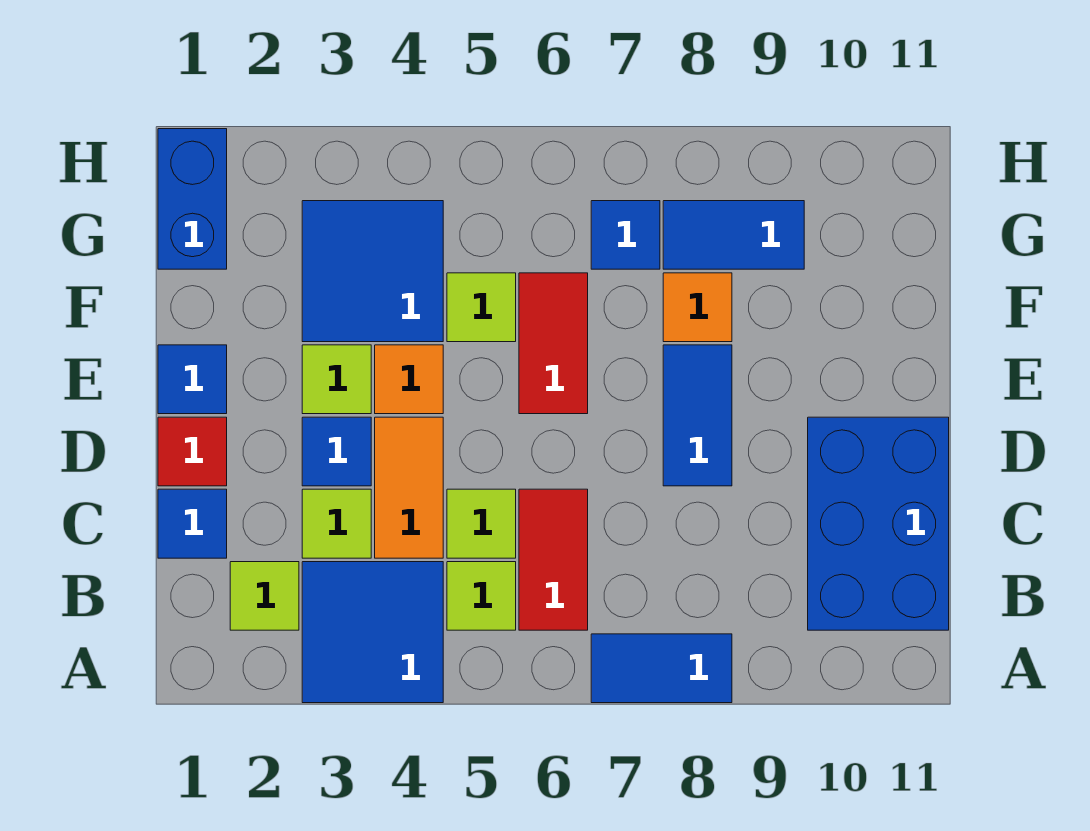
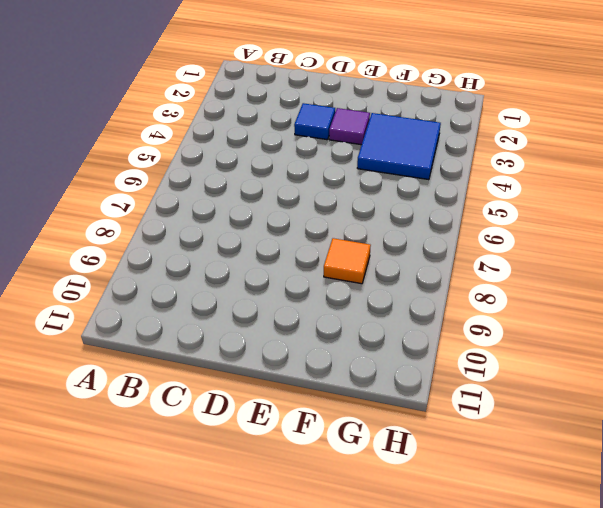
purple tile E3 level 1 -> lime tile E3 level 1
none -> blue tile A3:B4 level 1
none -> blue tile A7:A8 level 1
none -> lime tile B2 level 1

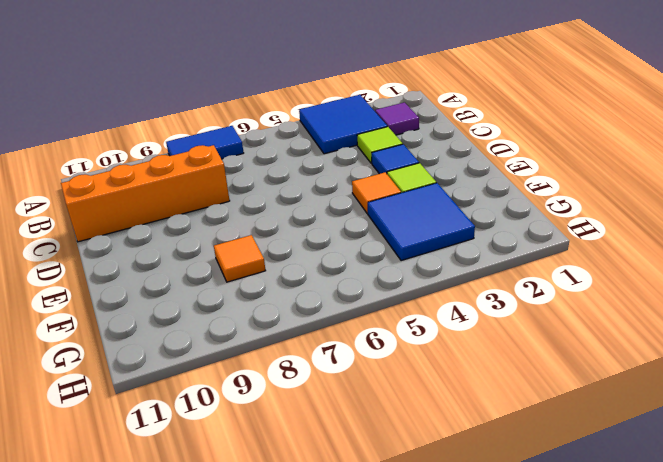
purple tile B2 level 1 -> lime tile B2 level 1
orange brick C8:C11 level 1 -> blue brick B10:D11 level 1
none -> lime tile B5 level 1
none -> red tile B6:C6 level 1
none -> blue tile C1 level 1

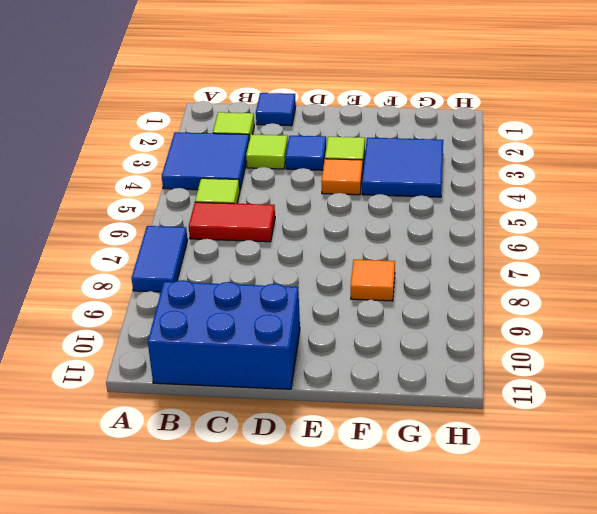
none -> orange tile C4:D4 level 1
none -> lime tile C5 level 1
none -> red tile D1 level 1

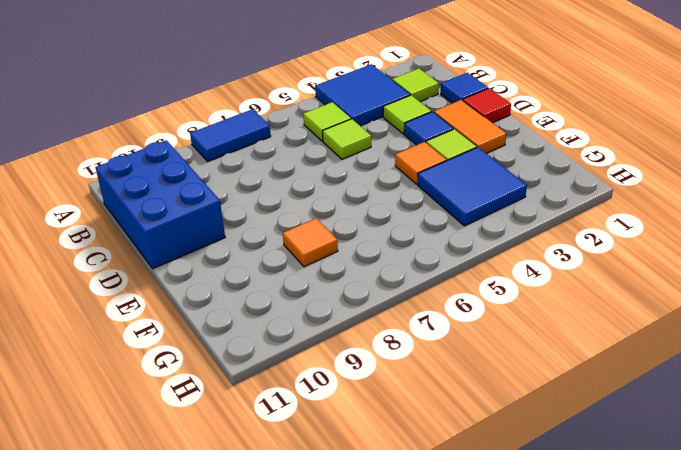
orange tile D2:E2 level 1 -> orange tile C4:D4 level 1
none -> red tile B6:C6 level 1
none -> blue tile D8:E8 level 1
none -> blue tile E1 level 1

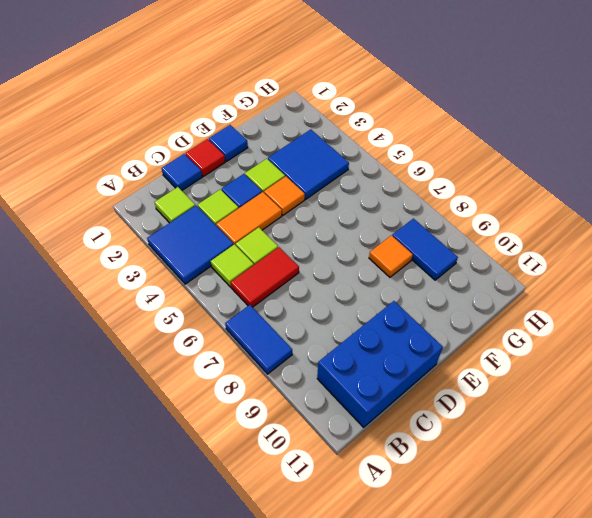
none -> blue tile D8:E8 level 1
none -> red tile E6:F6 level 1
none -> lime tile F5 level 1

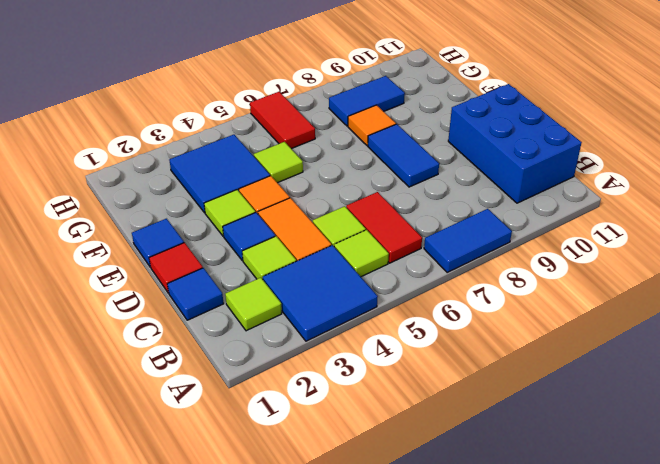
red tile G6:H6 level 1 -> red tile E6:F6 level 1
none -> blue brick G1:H1 level 1
none -> blue tile G7 level 1

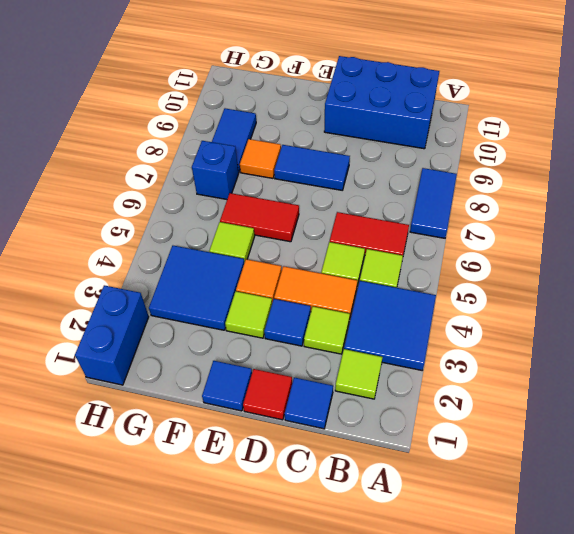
blue brick G7 level 1 -> blue tile G7 level 1
blue brick H1:H2 level 1 -> blue brick G1:H1 level 1

